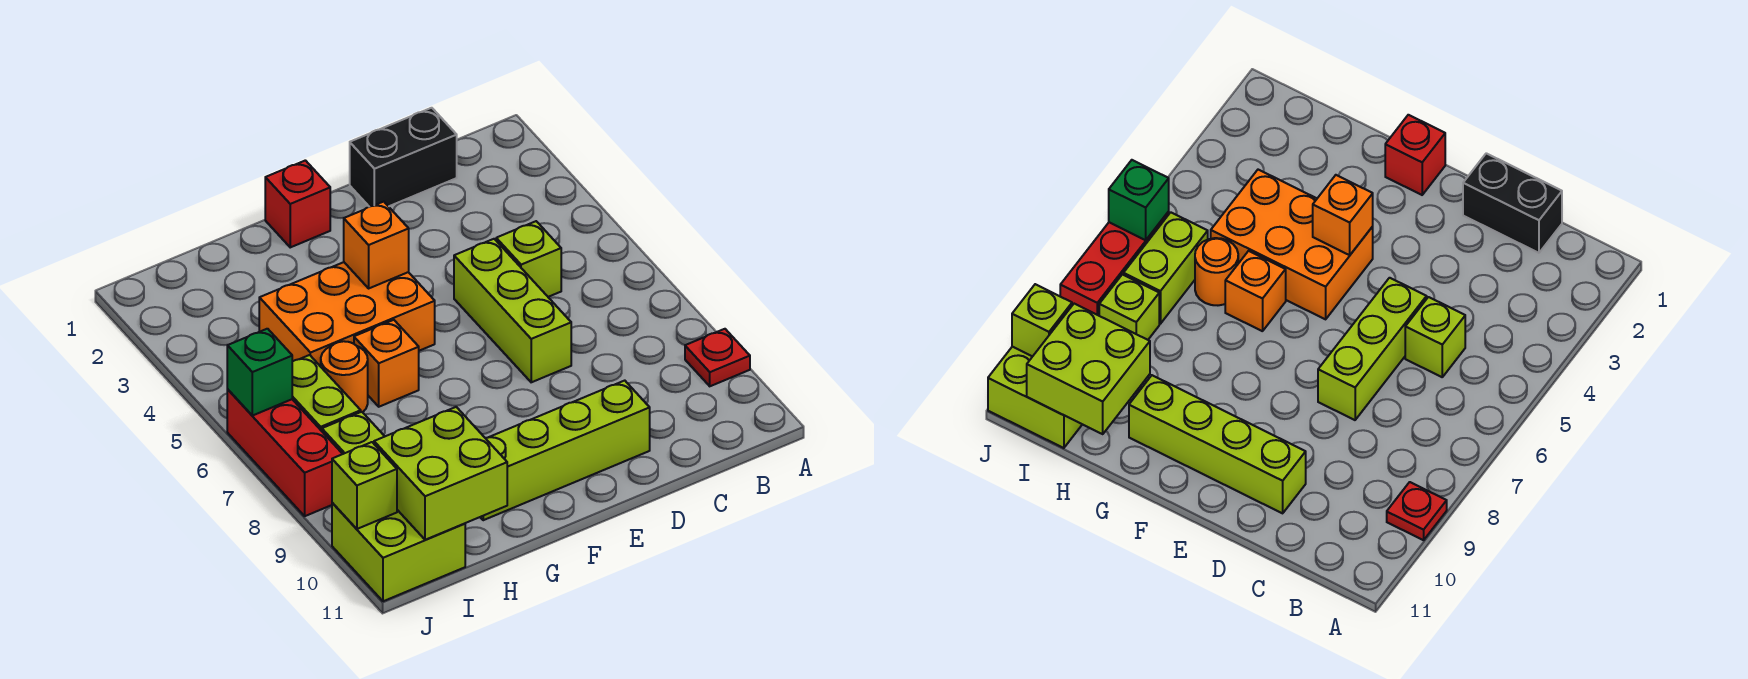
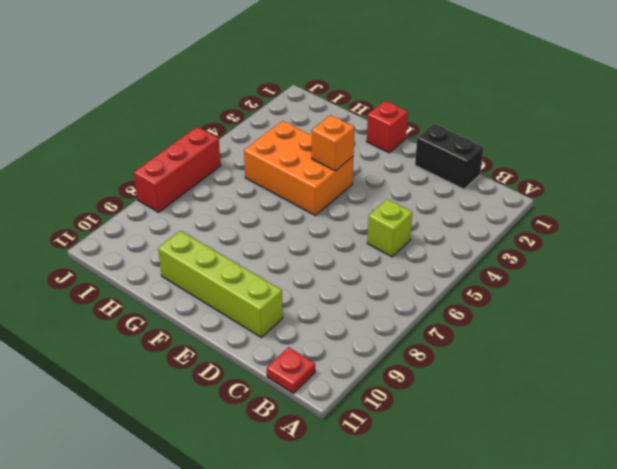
red plate B11 level 1 -> red plate A9 level 1
none -> lime brick D5:D7 level 1
none -> orange brick G6 level 1
none -> orange round brick H6 level 1

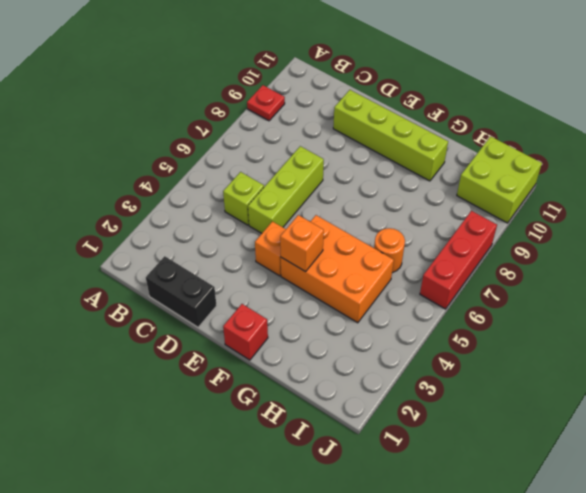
orange brick E4 level 1 -> orange brick G6 level 1
none -> lime brick I6:I7 level 1
none -> lime brick I8 level 1
none -> lime brick H10:I11 level 2

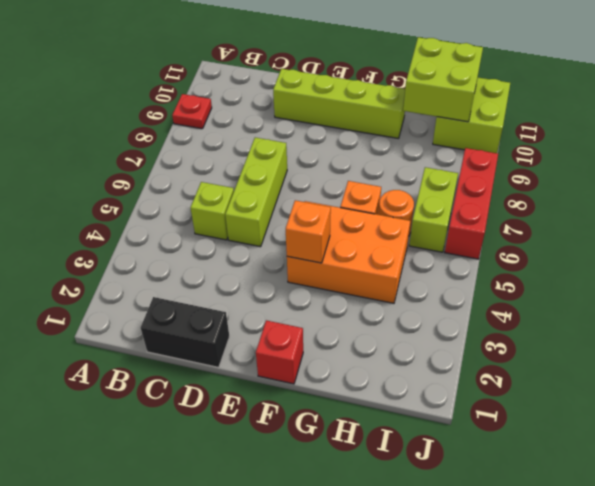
none -> lime brick I8 level 1
none -> green brick J6 level 2
none -> lime brick J10 level 2

